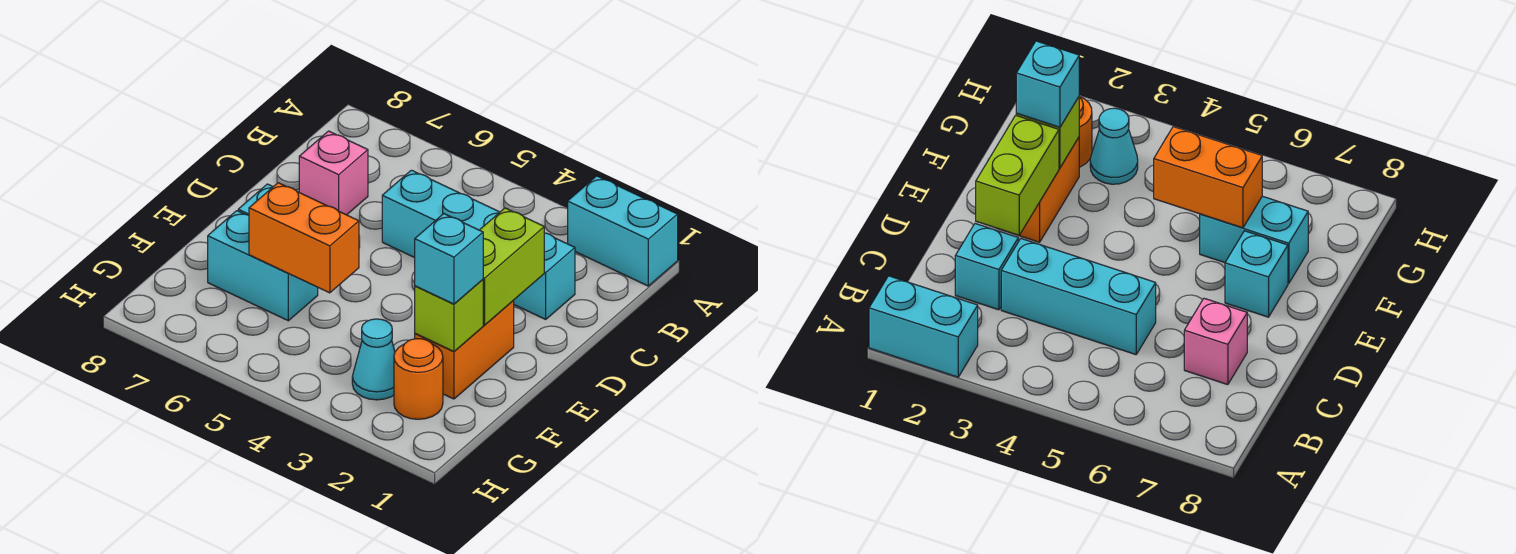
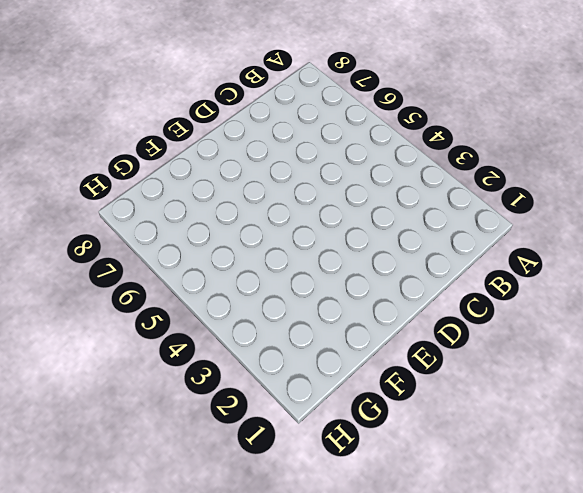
none -> cyan brick A1:A2 level 1
none -> cyan brick C2 level 1
none -> cyan brick C3:C5 level 1

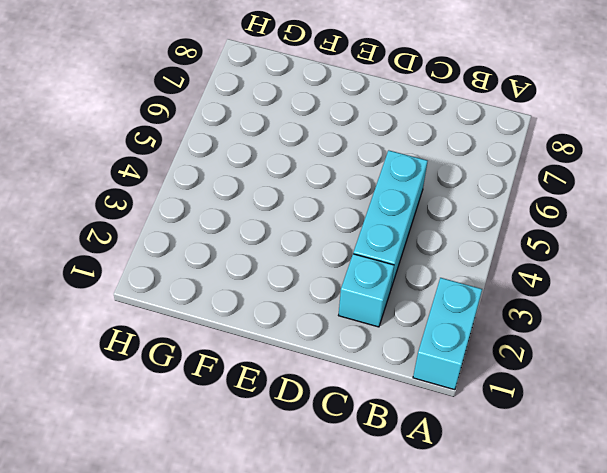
none -> pink brick C7 level 1
none -> orange brick E2:F2 level 1
none -> cyan brick E7 level 1

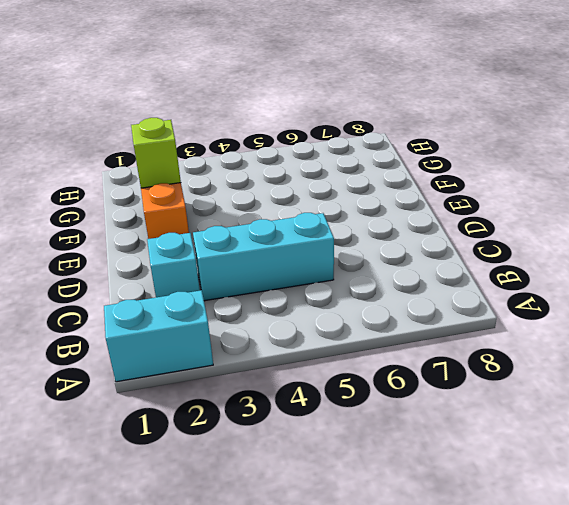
none -> pink brick C7 level 1
none -> cyan brick E7 level 1
none -> cyan brick F6:F7 level 1

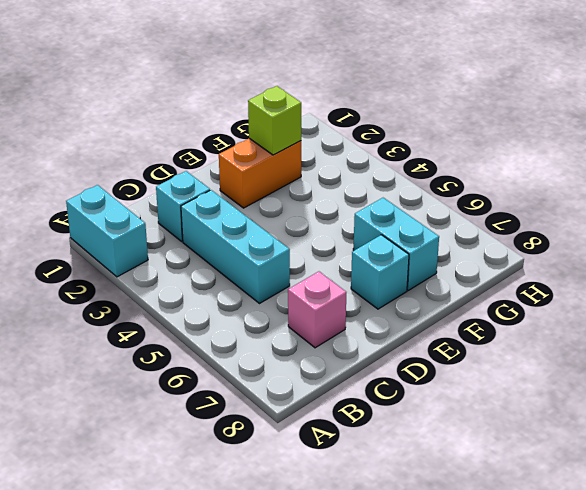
none -> orange round brick G2 level 1
none -> cyan cone G3 level 1
none -> lime brick D2:E2 level 2

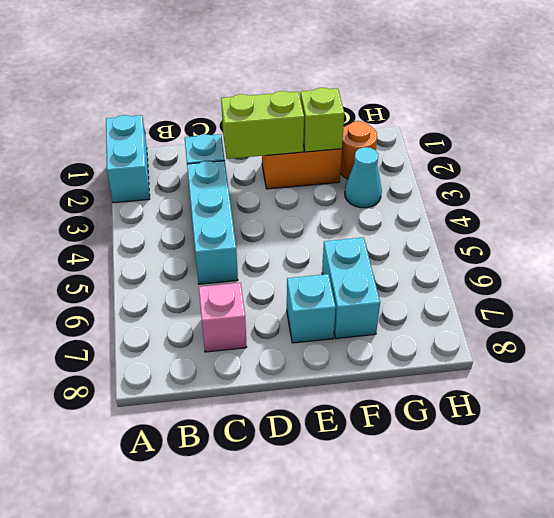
none -> orange brick F5:F6 level 2
none -> cyan brick F2 level 3

